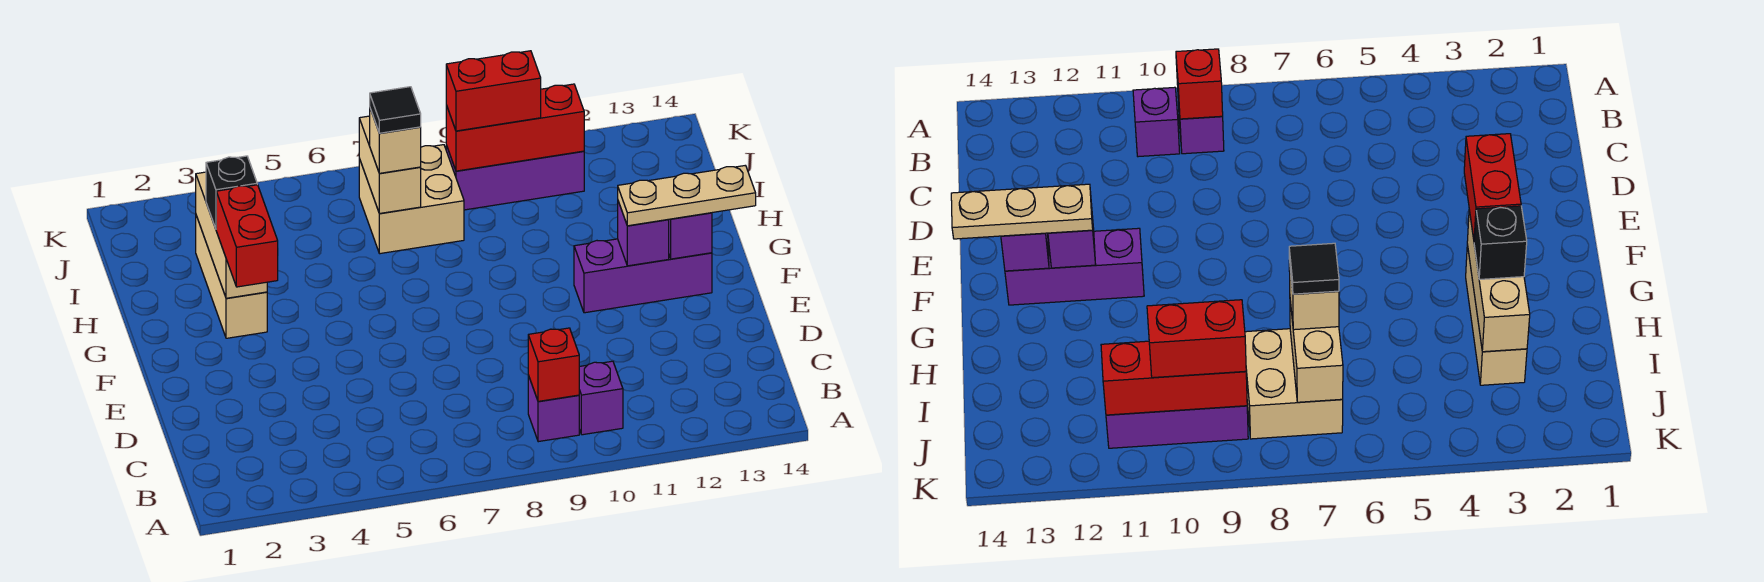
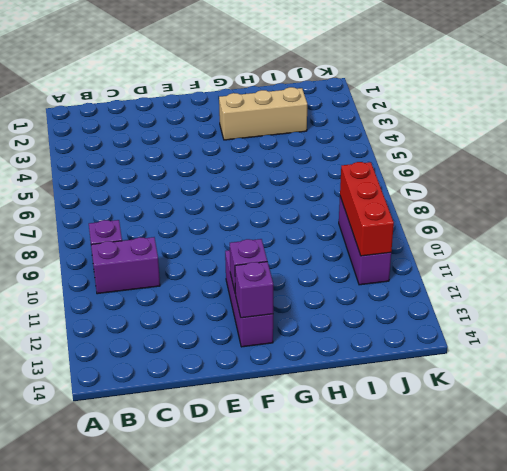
purple brick B10:C10 level 1 -> purple brick B10 level 1
none -> tan brick I7:J8 level 1
none -> red brick B9 level 2
none -> tan brick G3:I3 level 2

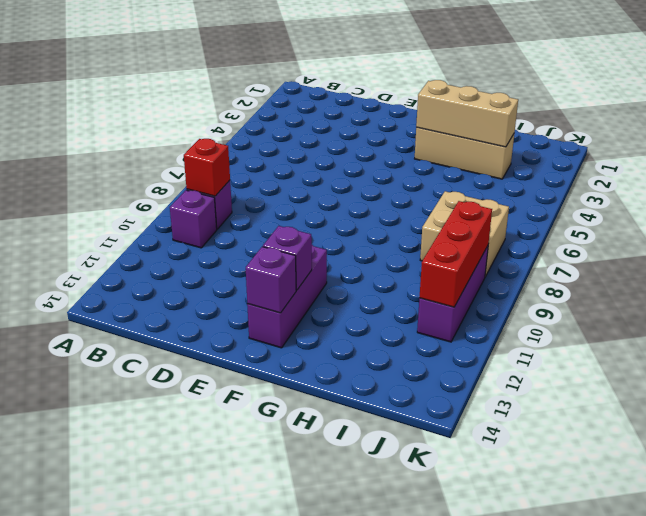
none -> tan brick I7:J7 level 2
none -> red brick F3:G3 level 3
none -> tan plate F12:F14 level 3

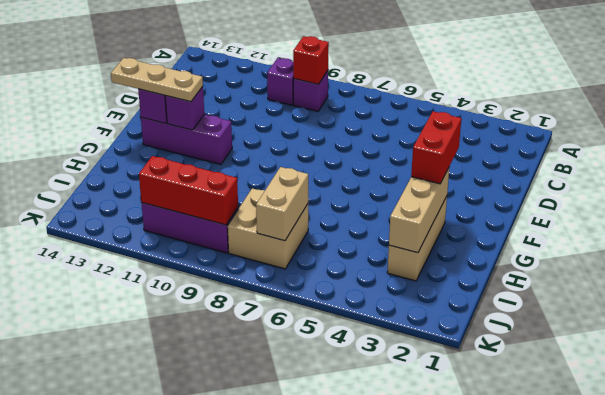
none -> black brick H3 level 3
none -> tan brick I7 level 3
none -> red brick J9:J10 level 3

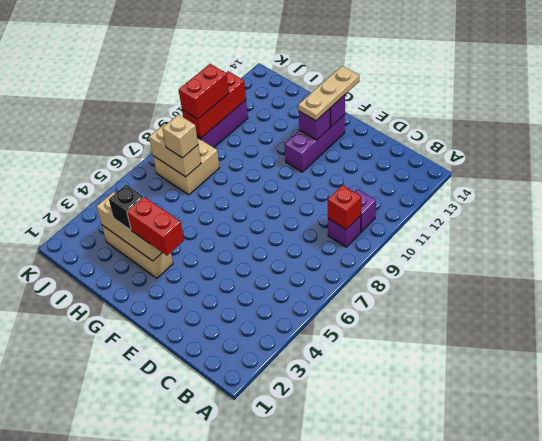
none -> black tile I7 level 4

